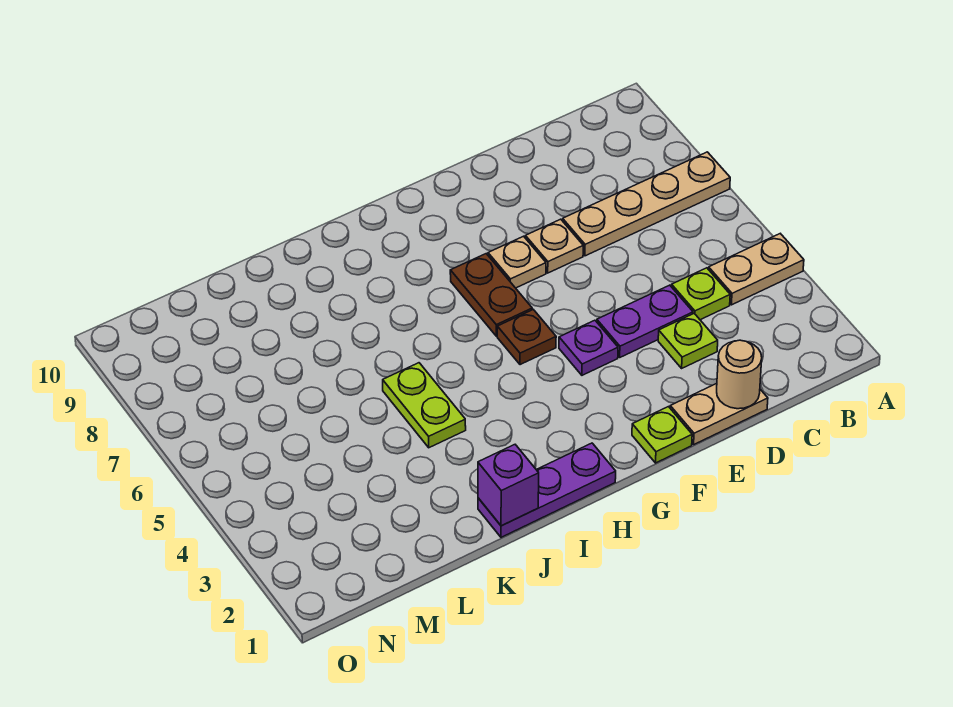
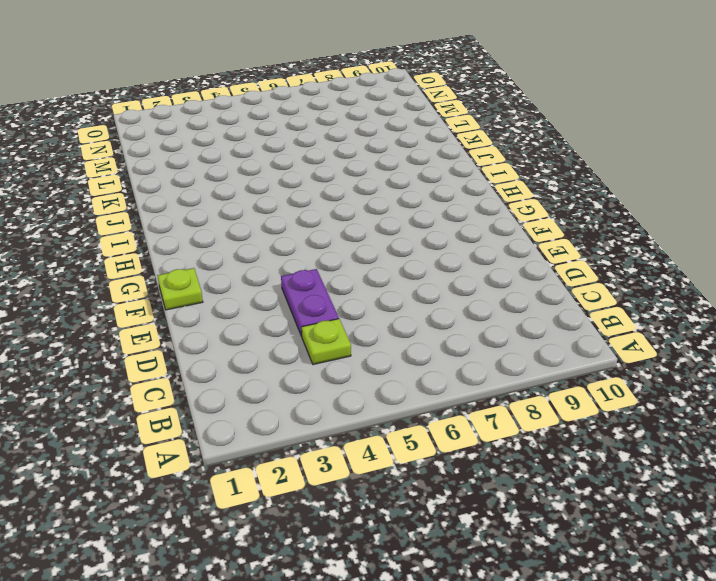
none -> tan plate A4:B4 level 1
none -> tan plate A7:D7 level 1
none -> tan plate D1:E1 level 1

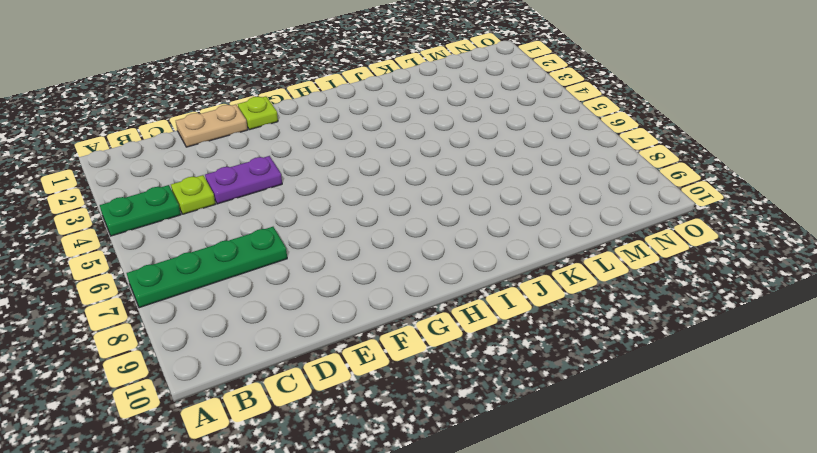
green plate A4:B4 level 1 -> tan plate A4:B4 level 1
green plate A7:D7 level 1 -> tan plate A7:D7 level 1
none -> lime plate D3 level 1
none -> tan plate E7 level 1
none -> purple plate F4 level 1

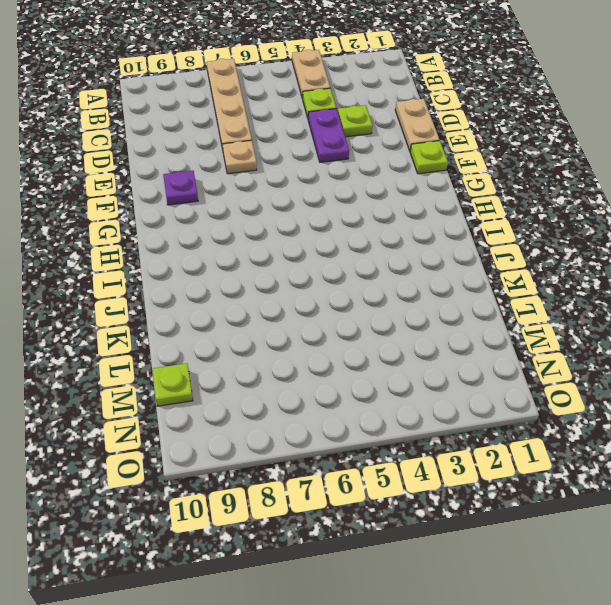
purple plate F9 level 1 -> purple plate F4 level 1
lime plate M10 level 1 -> none
none -> tan plate F7 level 1
none -> brown plate G5 level 1
none -> brown plate G6:G7 level 1

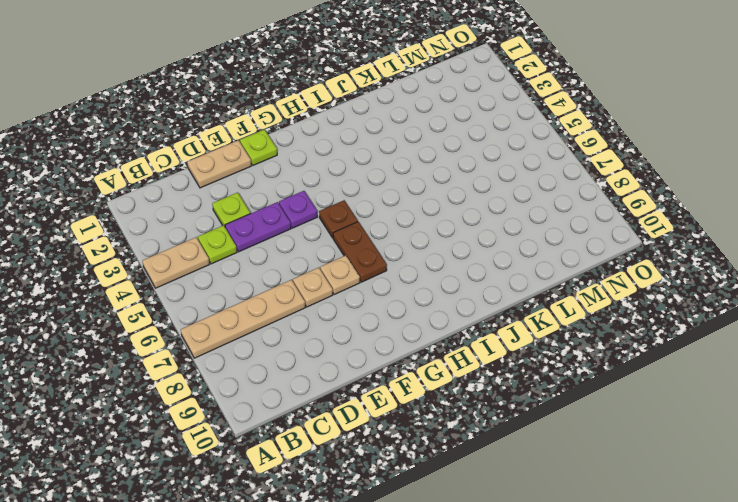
none -> purple plate H1:J1 level 1
none -> lime plate J4:J5 level 1
none -> tan round brick D1 level 2

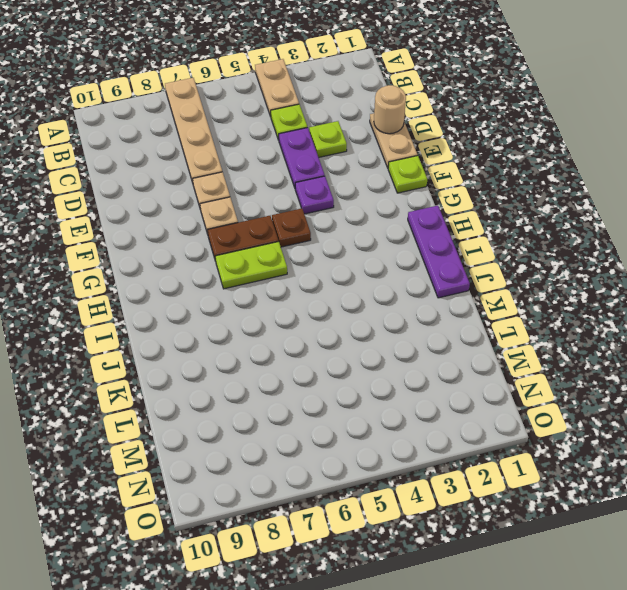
lime plate H6:H7 level 1 -> lime plate J4:J5 level 1
none -> purple brick J1 level 2

